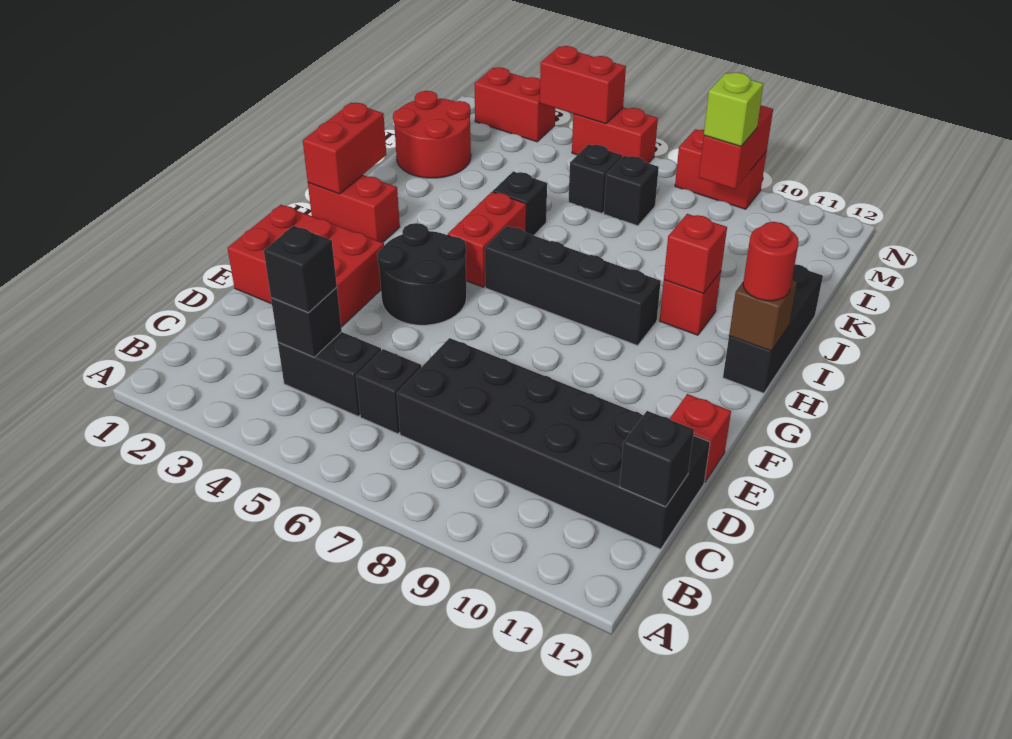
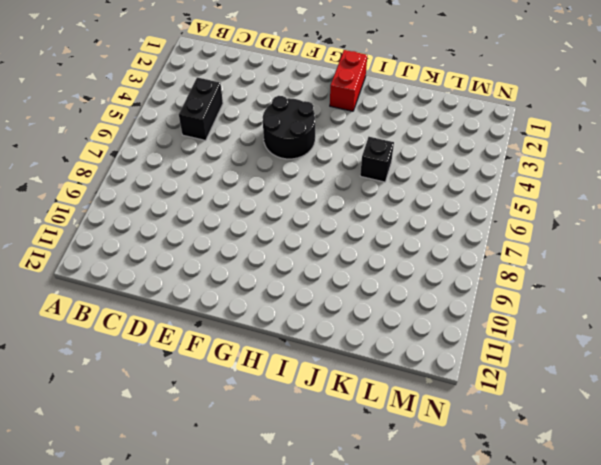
none -> black brick C6 level 1
none -> black brick C7:D12 level 1
none -> red brick E1:F3 level 1

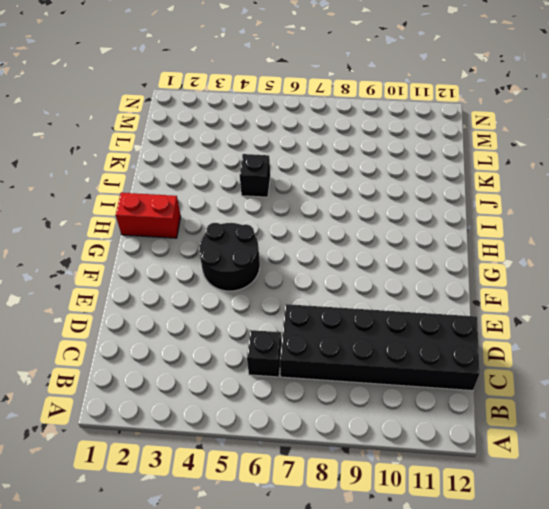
none -> black brick C4:C5 level 1
none -> red brick E1:F3 level 1
none -> red brick E12 level 1

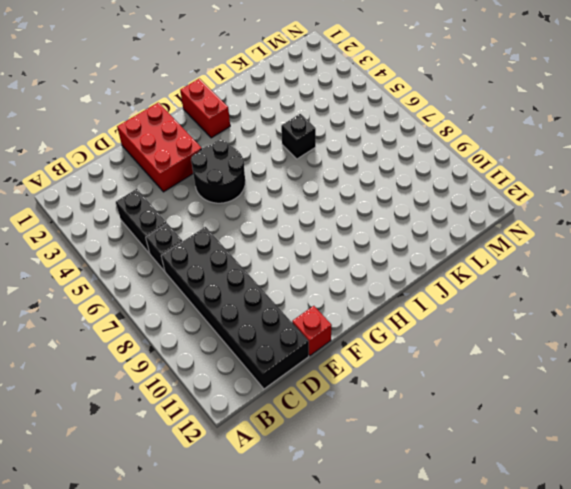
none -> red brick H5:I5 level 1
none -> black brick H6:H9 level 1
none -> black brick H12:J12 level 1

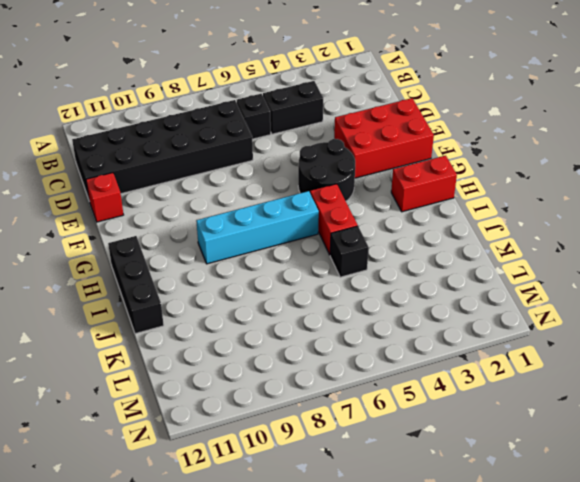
cyan brick H6:H9 level 1 -> black brick H6:H9 level 1
none -> red brick I10 level 1
none -> red round brick K1:L2 level 1
none -> black brick L6 level 1

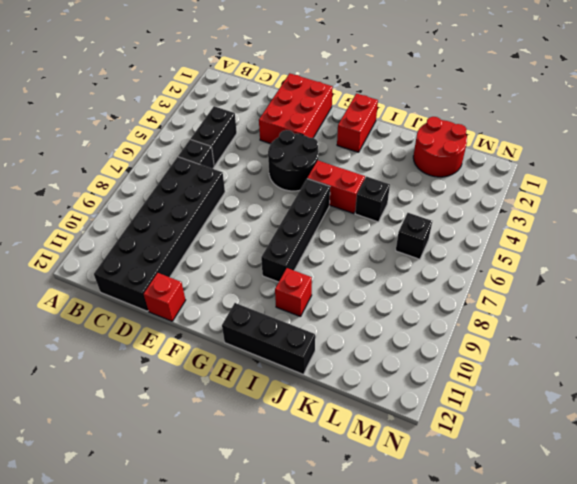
none -> black brick L7 level 1
none -> red brick N2:N3 level 1
none -> red brick N5:N6 level 1

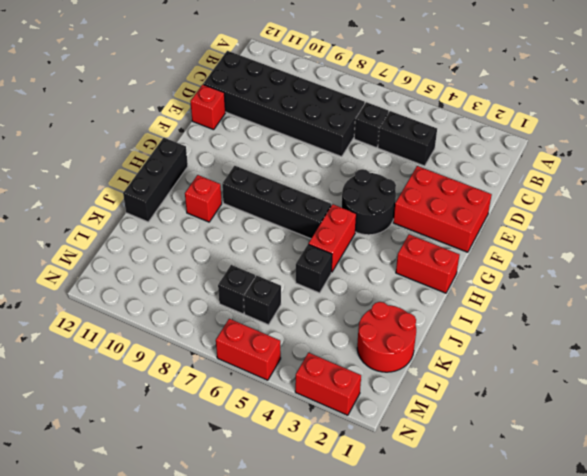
none -> red brick N8:N9 level 1
none -> black brick C4 level 2
none -> black brick C12 level 2

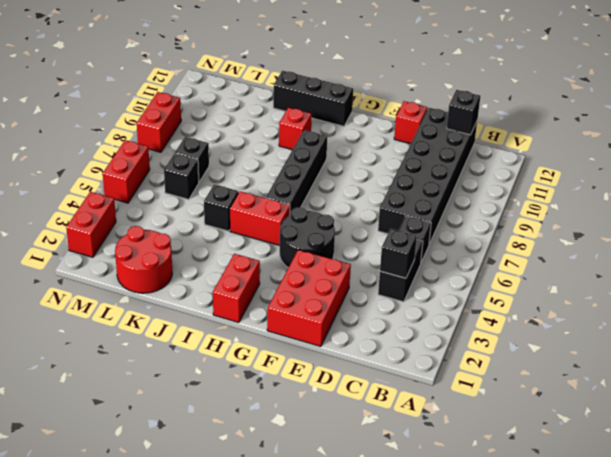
none -> red brick H1:I1 level 2
none -> brown brick H12 level 2
none -> red brick I10 level 2

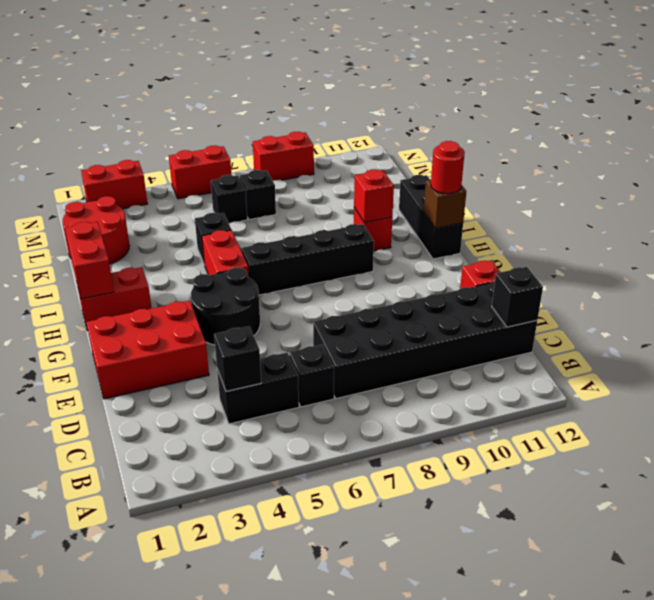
none -> red brick M9:N9 level 2
none -> red brick N4:N5 level 2
none -> black brick C4 level 3

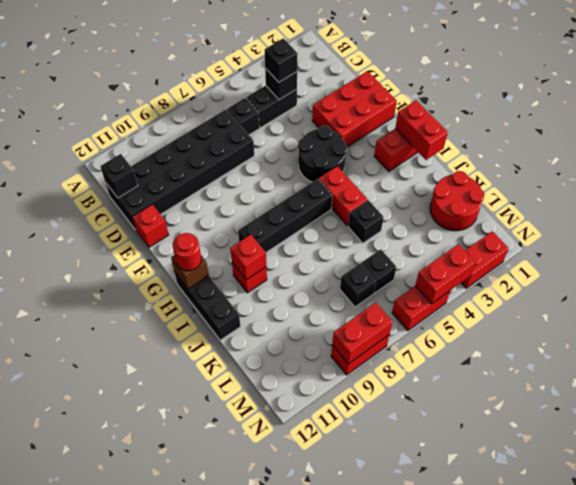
red brick N8:N9 level 2 -> red brick M9:N9 level 2
none -> lime brick M9 level 3

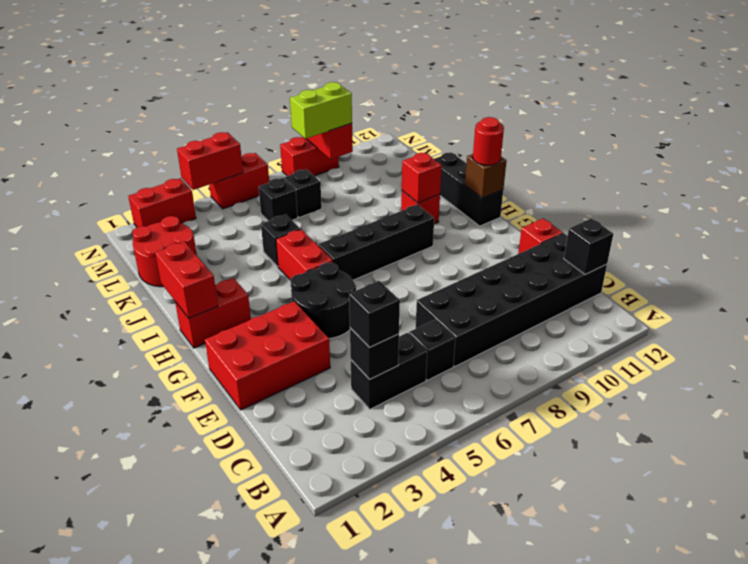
lime brick M8:M9 level 3 -> lime brick M9 level 3

